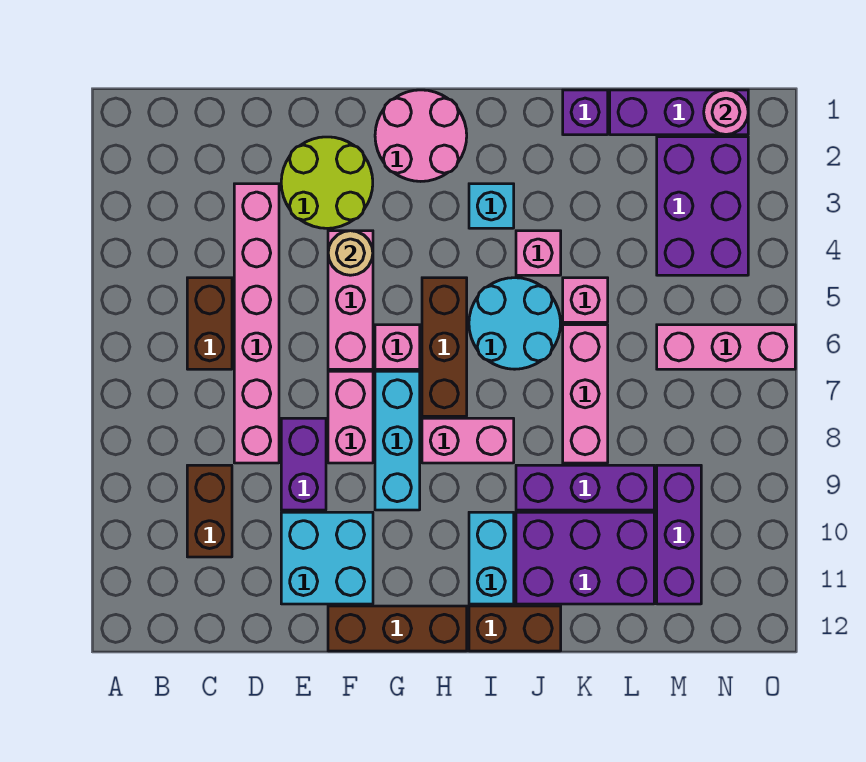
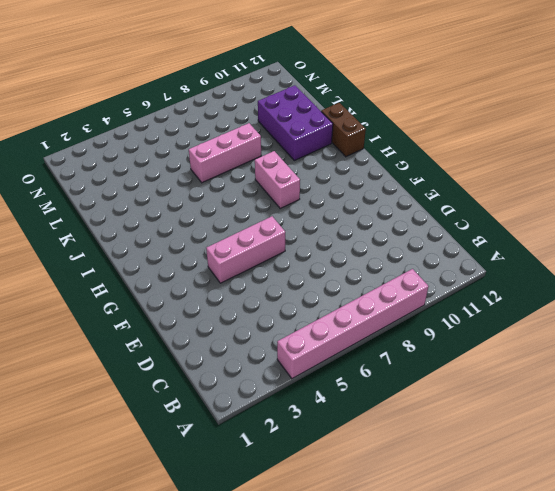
pink brick A4:A9 level 1 -> pink brick D3:D8 level 1
none -> brown brick C5:C6 level 1
none -> brown brick C9:C10 level 1
none -> lime round brick E2:F3 level 1
none -> purple brick E8:E9 level 1

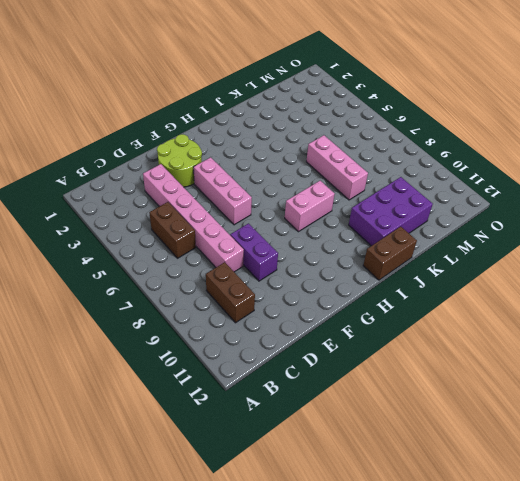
none -> cyan brick E10:F11 level 1
none -> pink brick F7:F8 level 1
none -> brown brick F12:H12 level 1
none -> pink round brick G1:H2 level 1

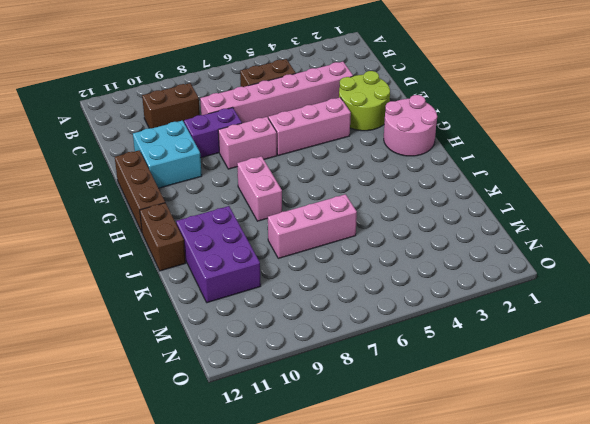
none -> pink brick G6 level 1
none -> cyan brick G7:G9 level 1
none -> brown brick H5:H7 level 1
none -> cyan brick I3 level 1

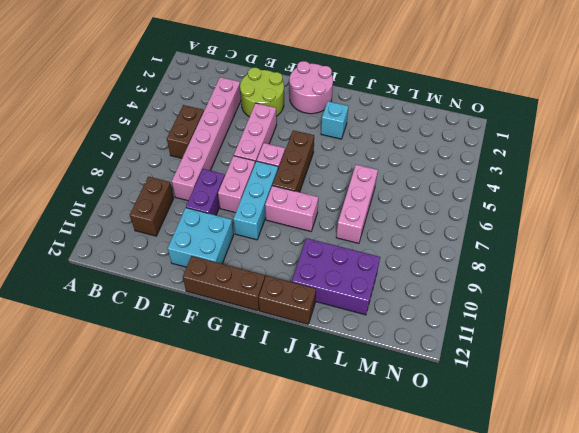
none -> cyan round brick I5:J6 level 1
none -> cyan brick I10:I11 level 1
none -> pink brick J4 level 1
none -> purple brick J9:L9 level 1

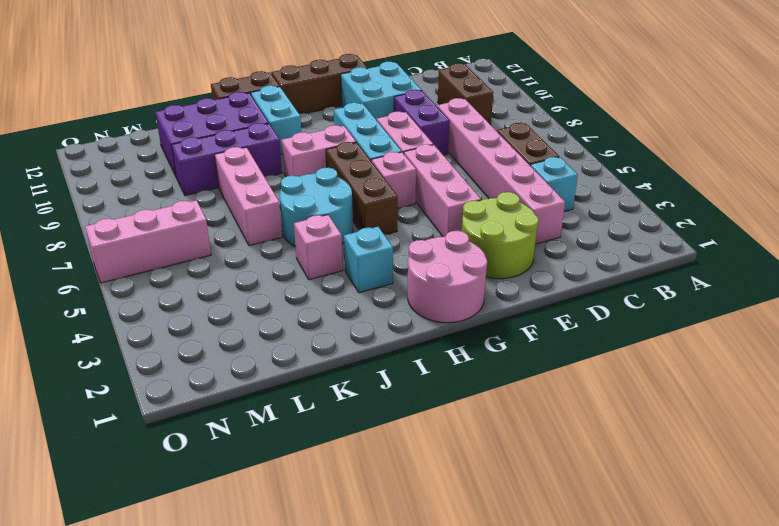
cyan brick C4 level 1 -> none
none -> purple brick K1 level 1
none -> pink brick K5 level 1
none -> purple brick L1:N1 level 1
none -> purple brick M2:N4 level 1

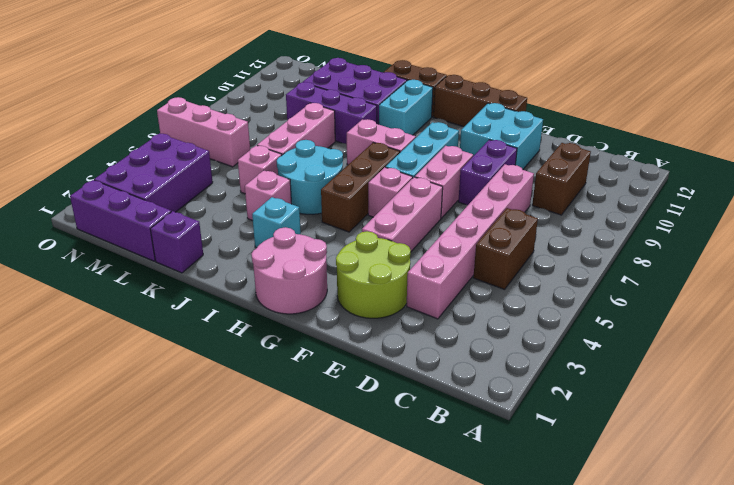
none -> purple brick M9:M11 level 1
none -> tan round brick F4 level 2
none -> pink round brick N1 level 2

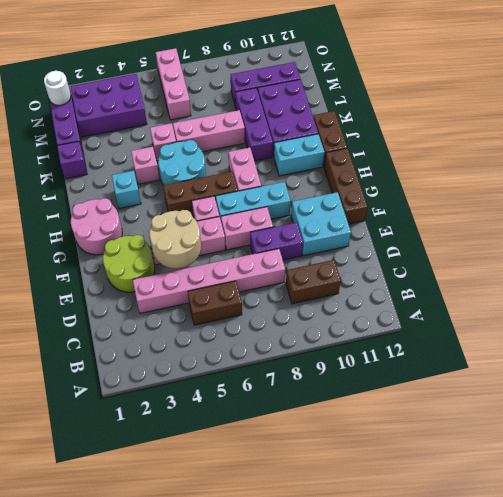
tan round brick E4:F5 level 2 -> tan round brick F4 level 2
white round brick N1 level 2 -> pink round brick N1 level 2

